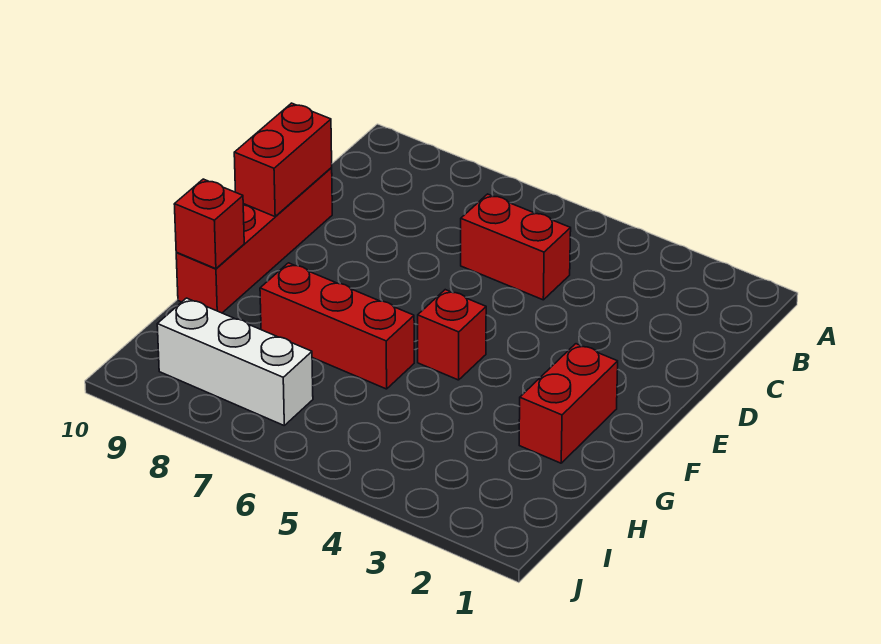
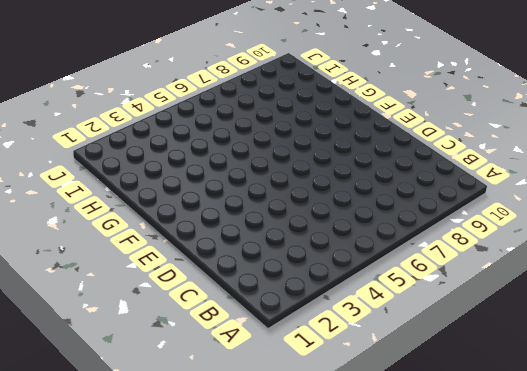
none -> red brick C5:C6 level 1
none -> red brick D10:G10 level 1

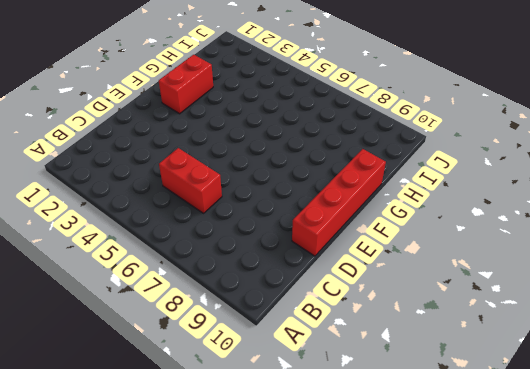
none -> red brick F5 level 1
none -> red brick G6:G8 level 1

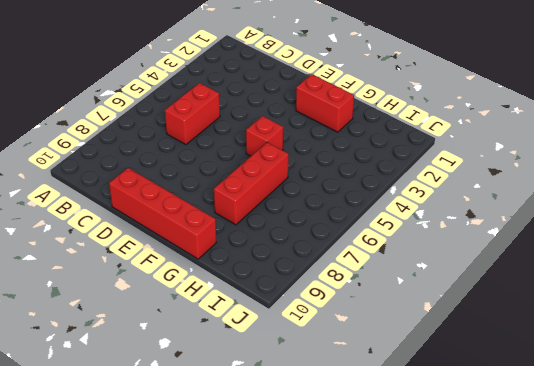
none -> white brick I7:I9 level 1
none -> red brick D10:E10 level 2

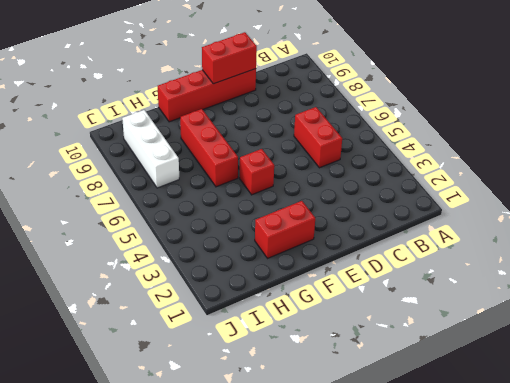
none -> red brick G10 level 2

